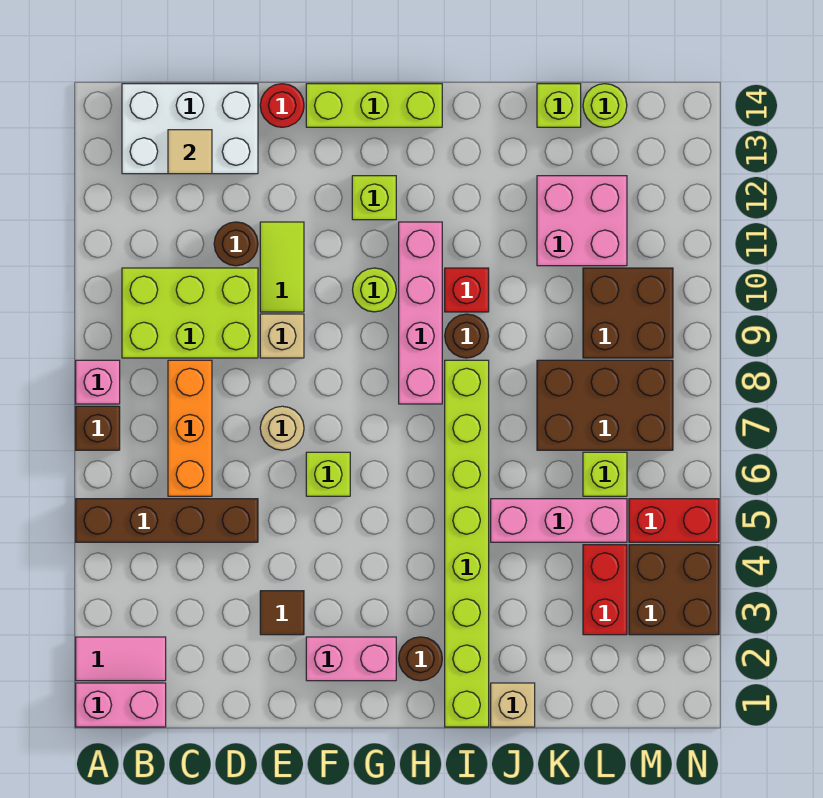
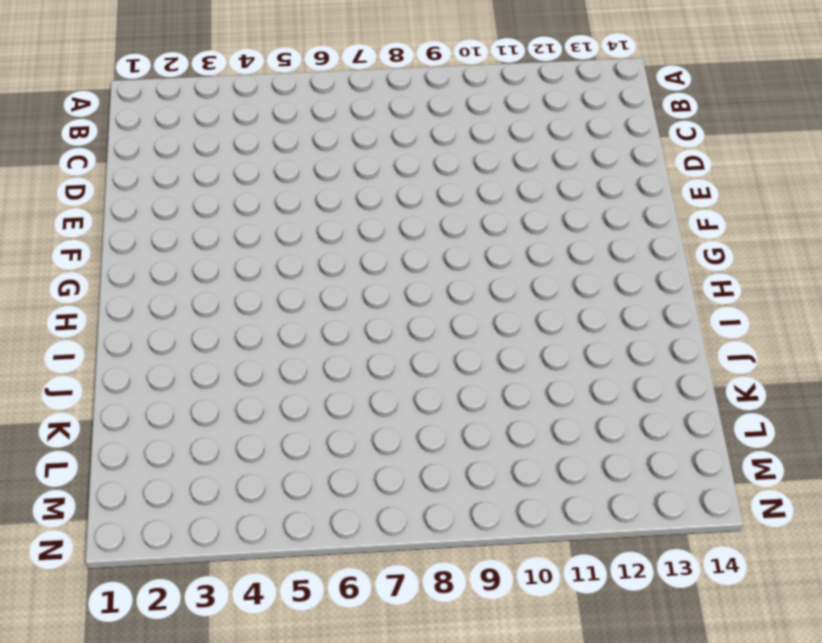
none -> pink brick A1:B1 level 1
none -> pink tile A2:B2 level 1
none -> brown brick A5:D5 level 1
none -> brown brick A7 level 1

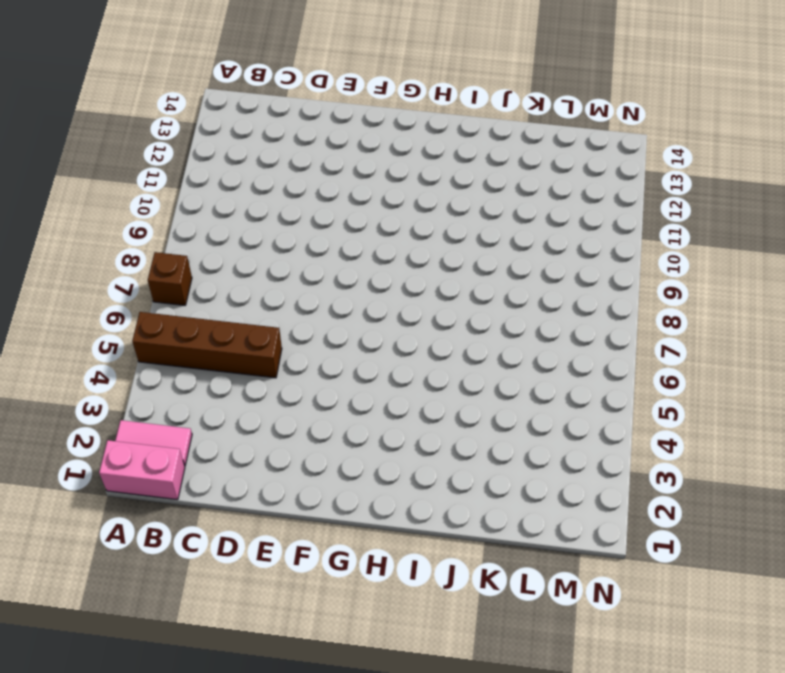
none -> pink brick A8 level 1
none -> lime brick B9:D10 level 1
none -> white brick B13:D14 level 1
none -> orange brick C6:C8 level 1

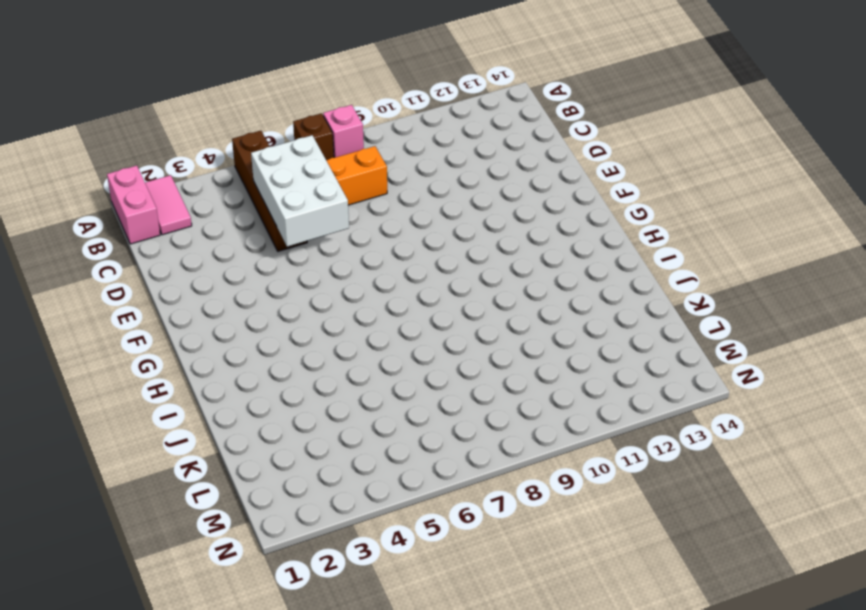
white brick C5:E6 level 2 -> white brick B13:D14 level 1
none -> lime brick B9:D10 level 1
none -> brown round brick D11 level 1
none -> brown tile E3 level 1
none -> tan round brick E7 level 1

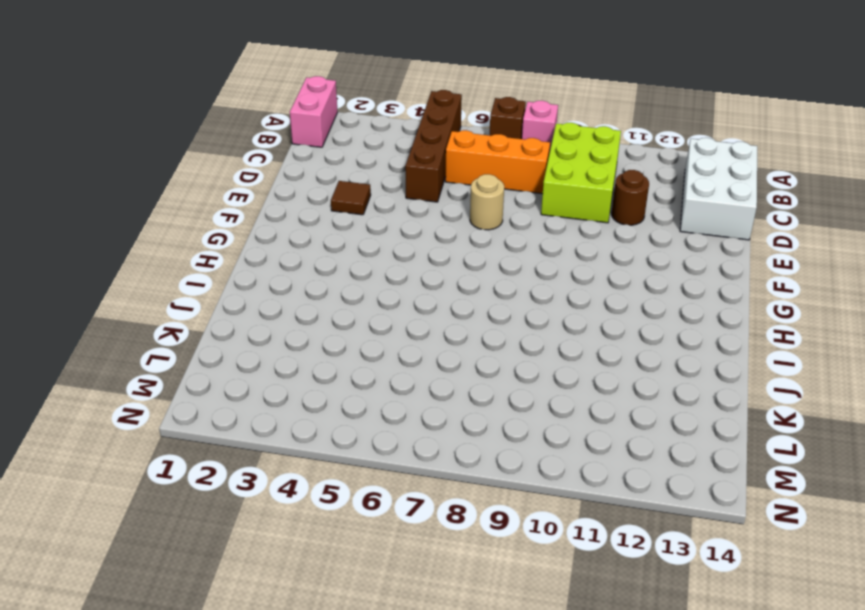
none -> pink tile A2:B2 level 1
none -> tan brick E9 level 1
none -> lime tile E10:E11 level 1
none -> red round brick E14 level 1

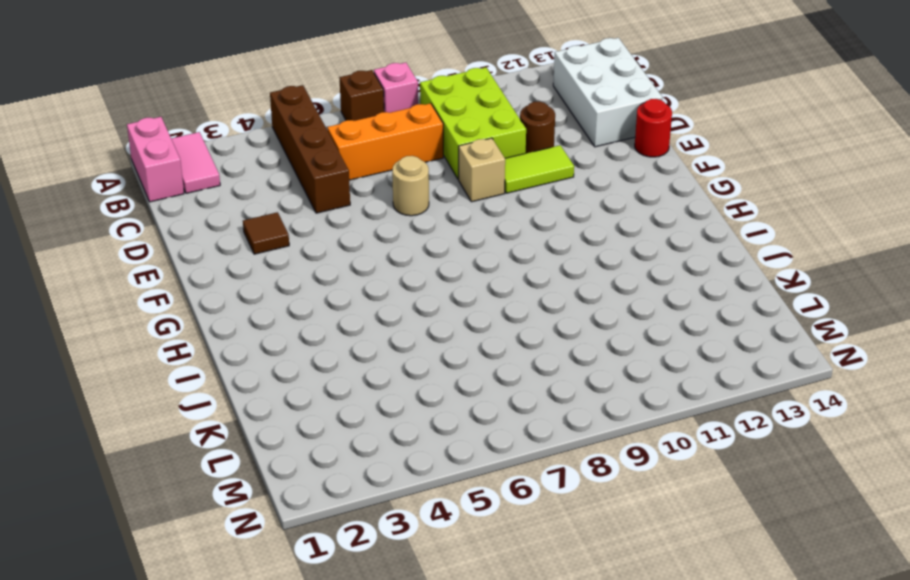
none -> pink brick F2:G2 level 1
none -> lime brick F6 level 1
none -> lime brick F14:H14 level 1
none -> lime round brick G10 level 1

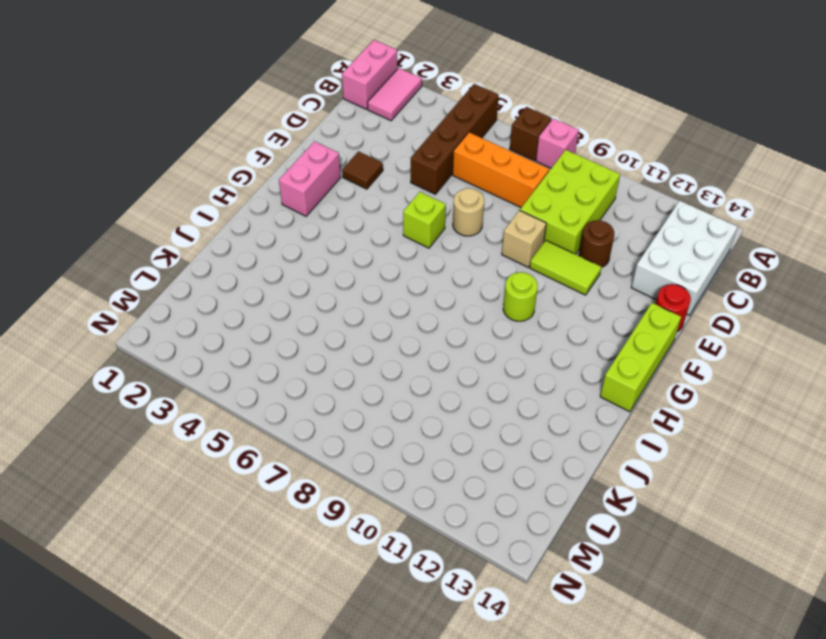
none -> lime brick G12 level 1
none -> brown round brick H2 level 1
none -> pink brick H8:H11 level 1
none -> lime brick I1:I8 level 1

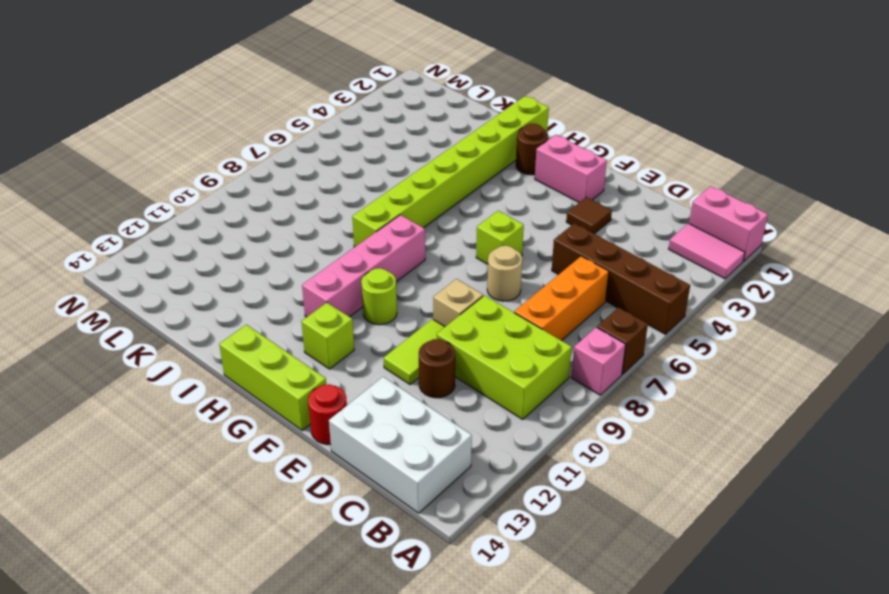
none -> brown round brick I9 level 1
none -> red brick I10 level 1
none -> tan brick J1 level 1
none -> pink brick J5:L5 level 1

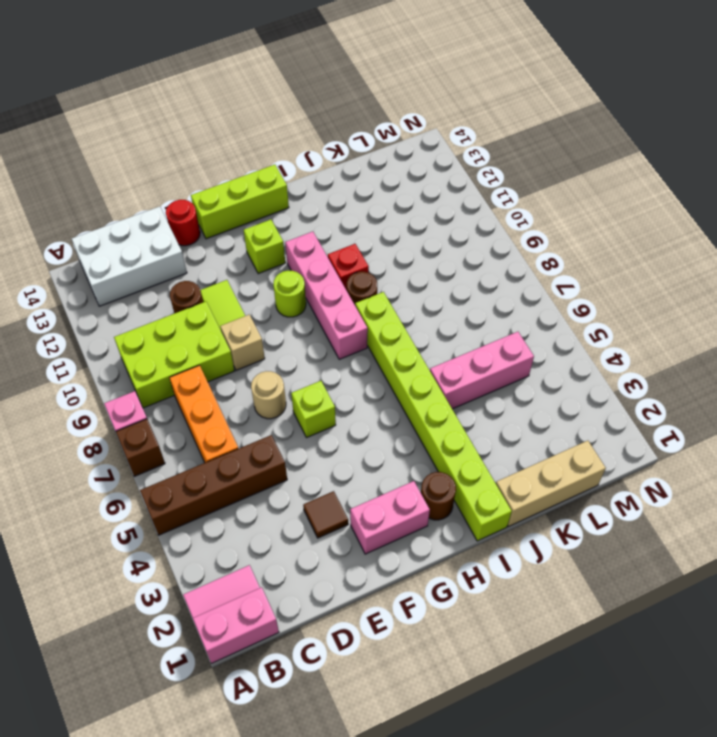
tan brick J1:L1 level 1 -> tan brick J1 level 1
none -> brown brick K7:M8 level 1
none -> pink brick K11:L12 level 1
none -> lime brick K14 level 1
none -> red brick L3:L4 level 1

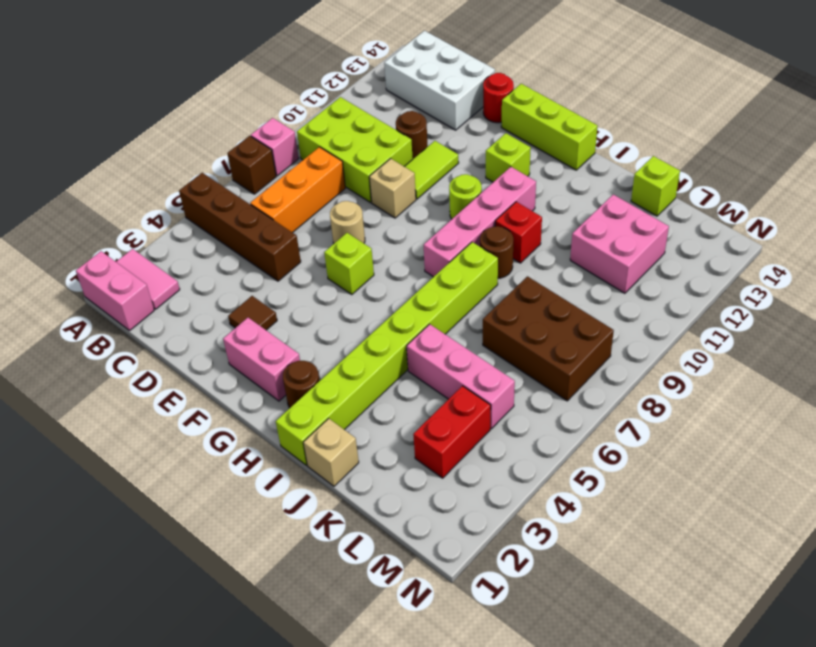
none -> lime brick L6 level 1
none -> brown brick L9:M10 level 1
none -> lime round brick L14 level 1
none -> brown brick M3:N4 level 1

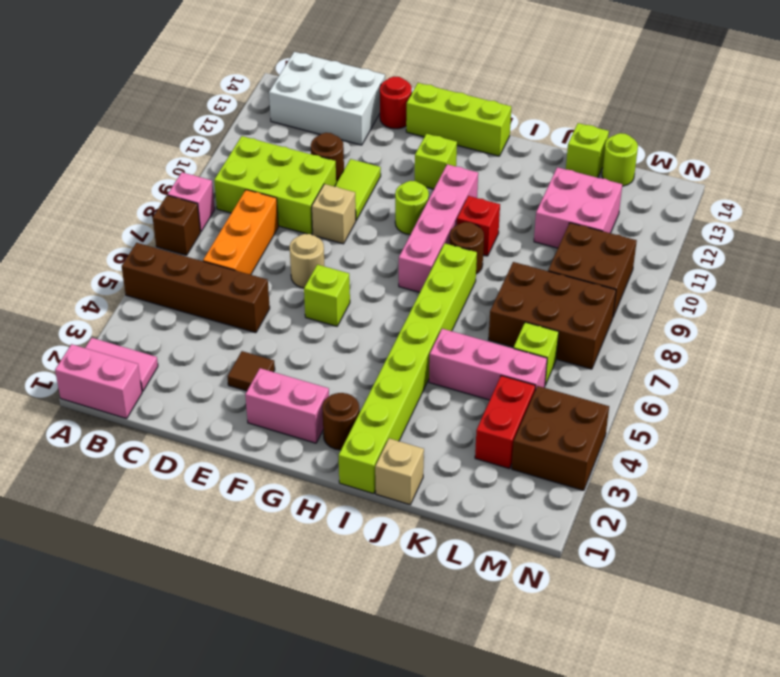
none -> red brick M5:N5 level 1
none -> tan tile C13 level 2

